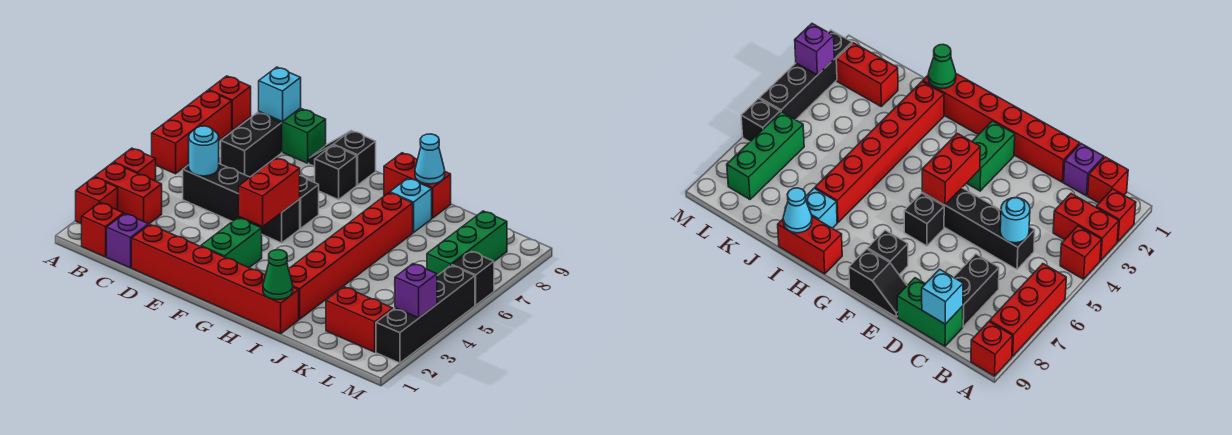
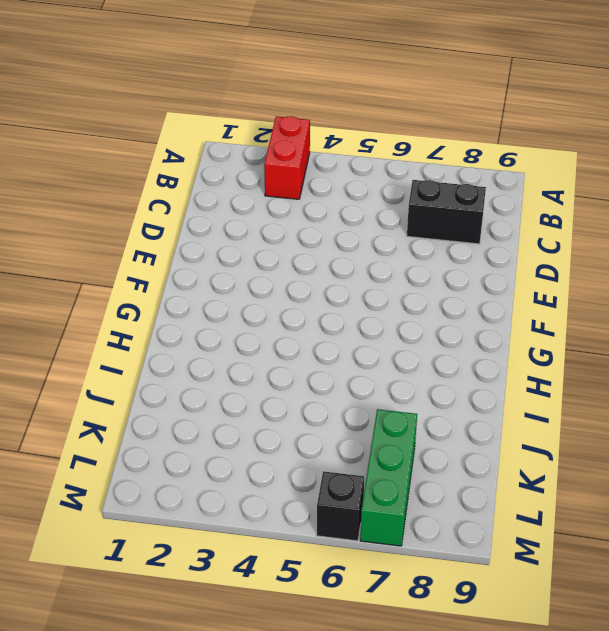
green brick K7:M7 level 1 -> green brick L6:L8 level 1
none -> red brick A2 level 1
none -> red brick A4 level 1
none -> red brick A6:A8 level 1

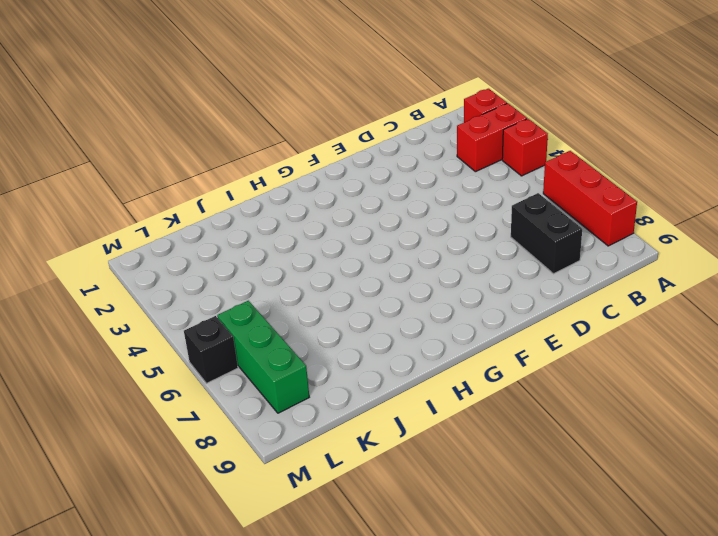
none -> red brick A9 level 1
none -> red brick B1 level 1
none -> purple brick C1 level 1

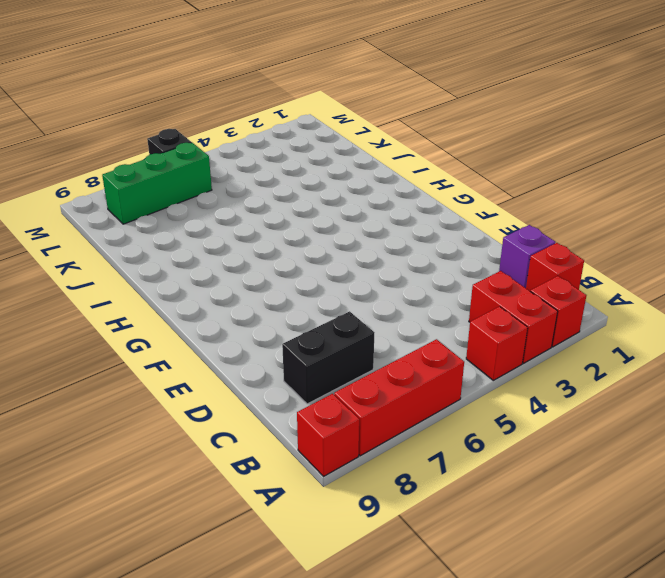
none -> black brick C5:F5 level 1
none -> green brick C9:D9 level 1
none -> red brick D1:I1 level 1

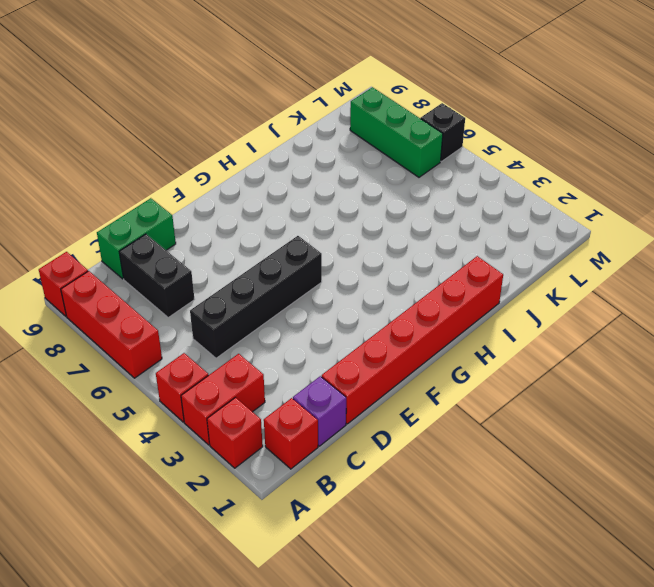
none -> black slope E9:F9 level 1 top F
none -> green brick F2:F3 level 1
none -> black brick F6 level 1

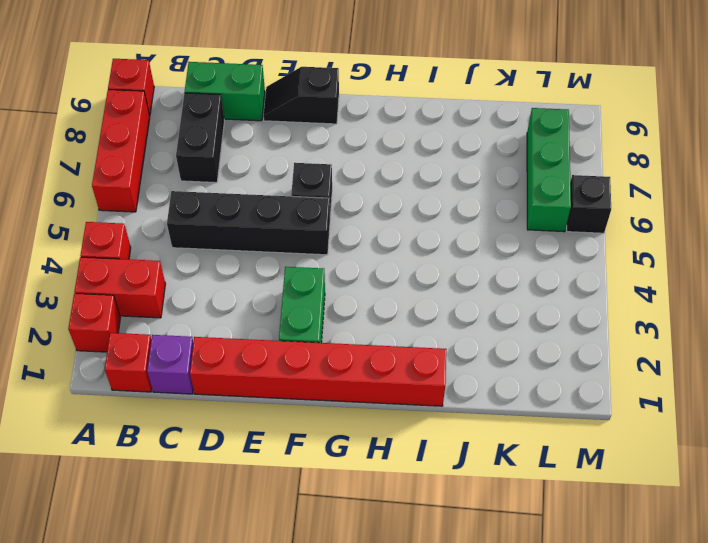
none -> black brick F8 level 1
none -> red brick H9:I9 level 1
none -> red brick I2:I7 level 1

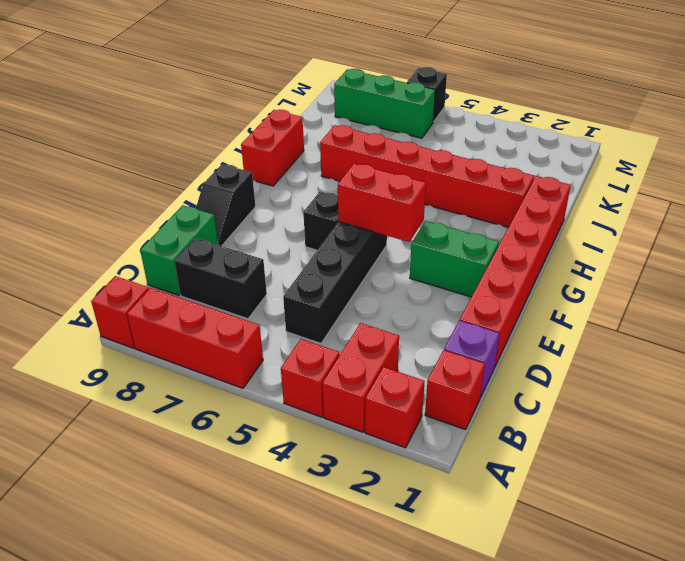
none -> black brick F8 level 1
none -> cyan brick I8 level 1
none -> red brick K2:L2 level 1

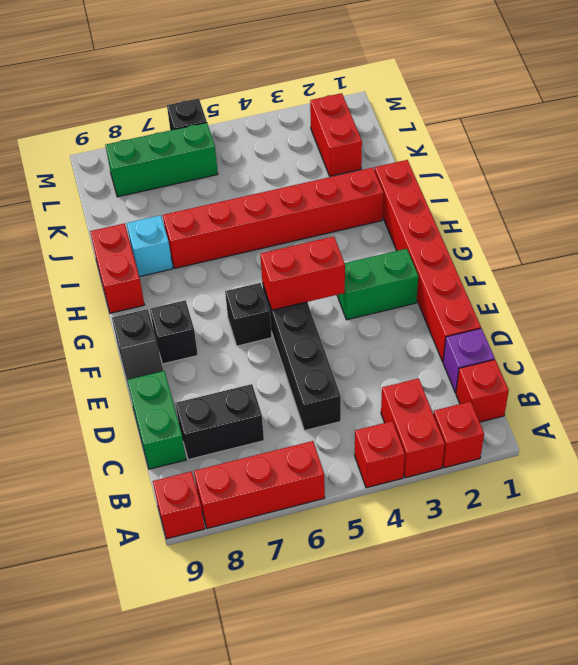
none -> black brick M2:M5 level 1
none -> cyan round brick C5 level 2
none -> cyan brick C9 level 2

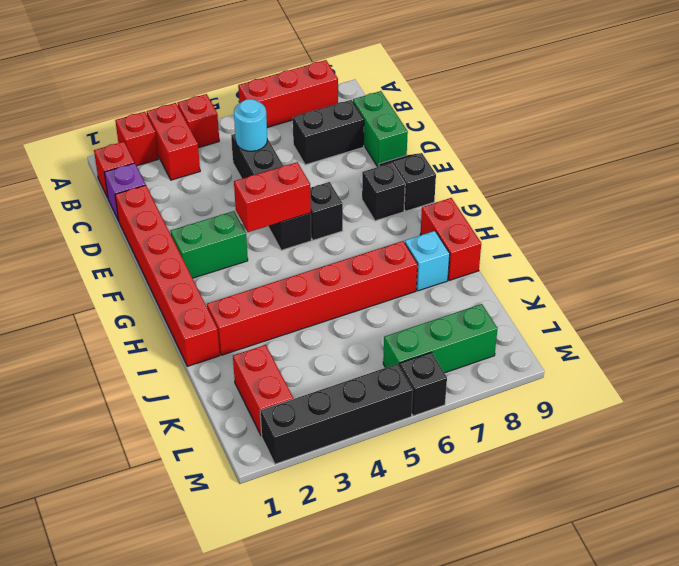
none -> red brick A9 level 1
none -> cyan brick C9 level 2
none -> green cone I1 level 2

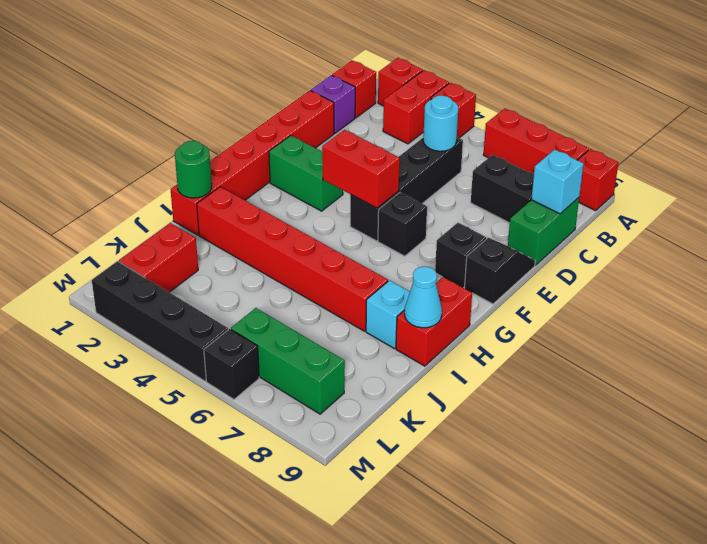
green round brick I1 level 2 -> green cone I1 level 2
none -> purple brick M3 level 2

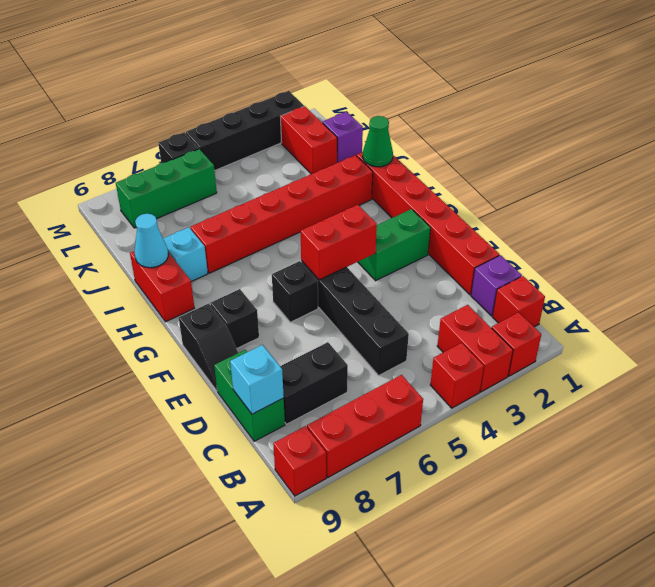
purple brick K1 level 1 -> purple brick M3 level 2
none -> cyan round brick C5 level 2

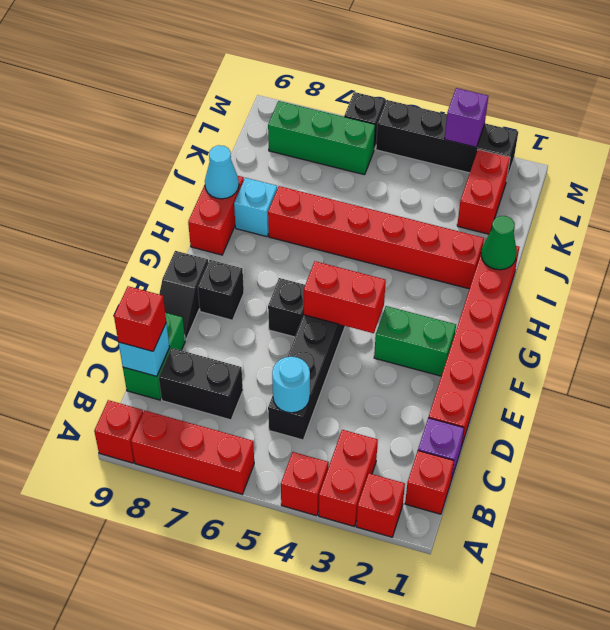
red brick C9 level 3 -> none

